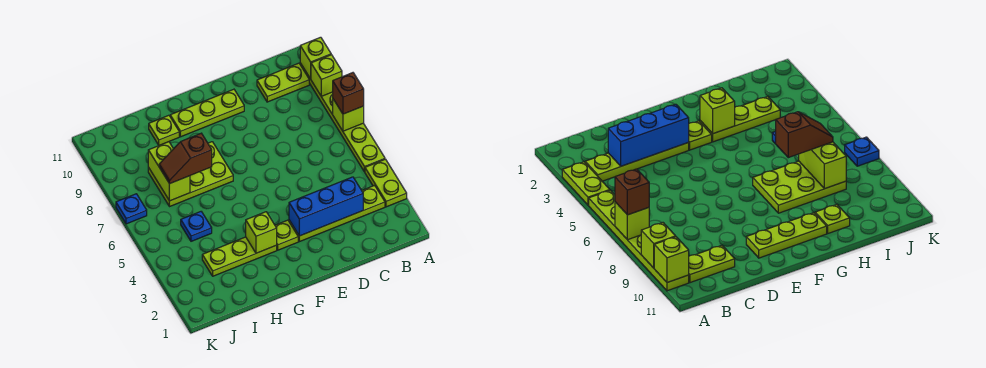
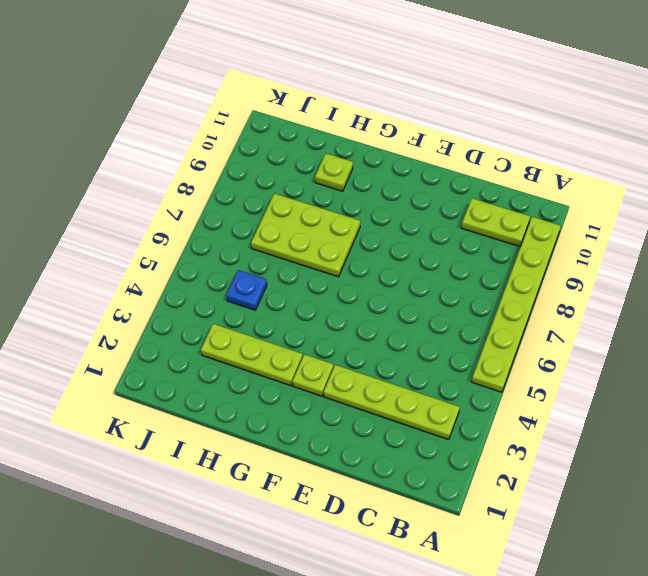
none -> lime plate A3:A4 level 1
none -> lime plate E10:G10 level 1
none -> blue plate K7 level 1

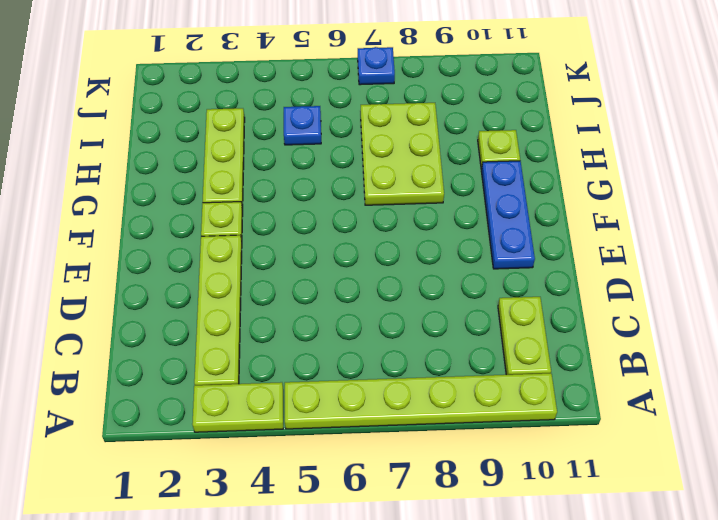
blue plate E10:G10 level 1 -> lime plate E10:G10 level 1
none -> lime brick A7 level 2
none -> lime brick A9 level 2
none -> lime brick A10 level 2

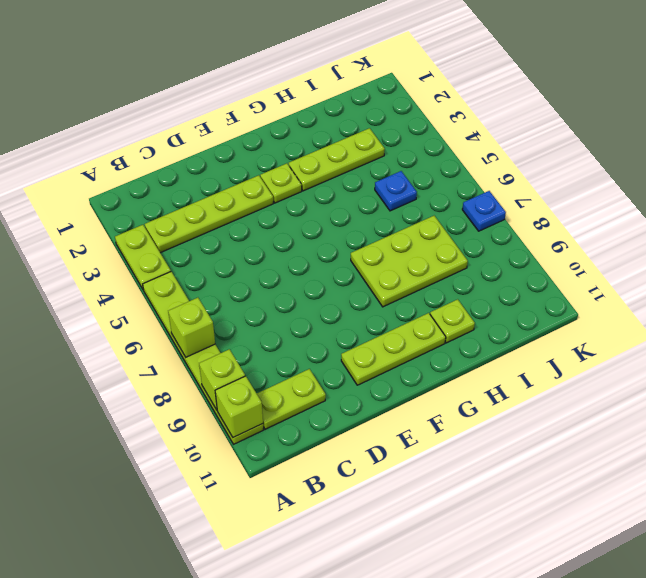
none -> blue brick C3:E3 level 2
none -> lime brick G3 level 2
none -> lime brick I7:I8 level 2

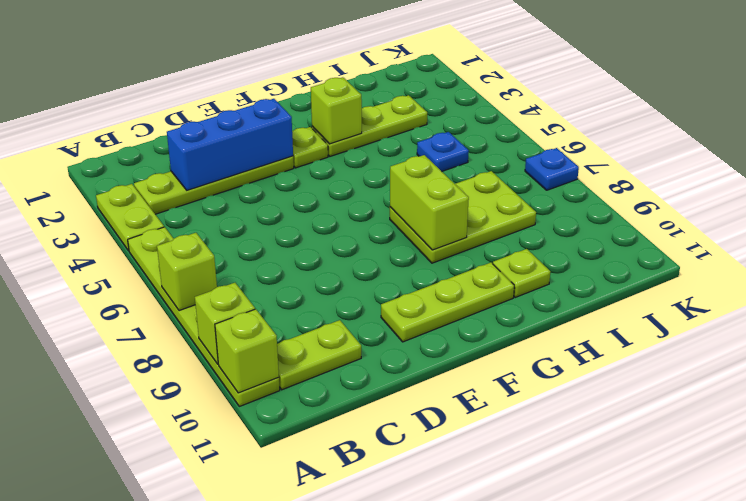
lime brick G7:G8 level 2 -> lime brick I7:I8 level 2
none -> brown brick A7 level 3
none -> brown slope H7:I7 level 3 top H

